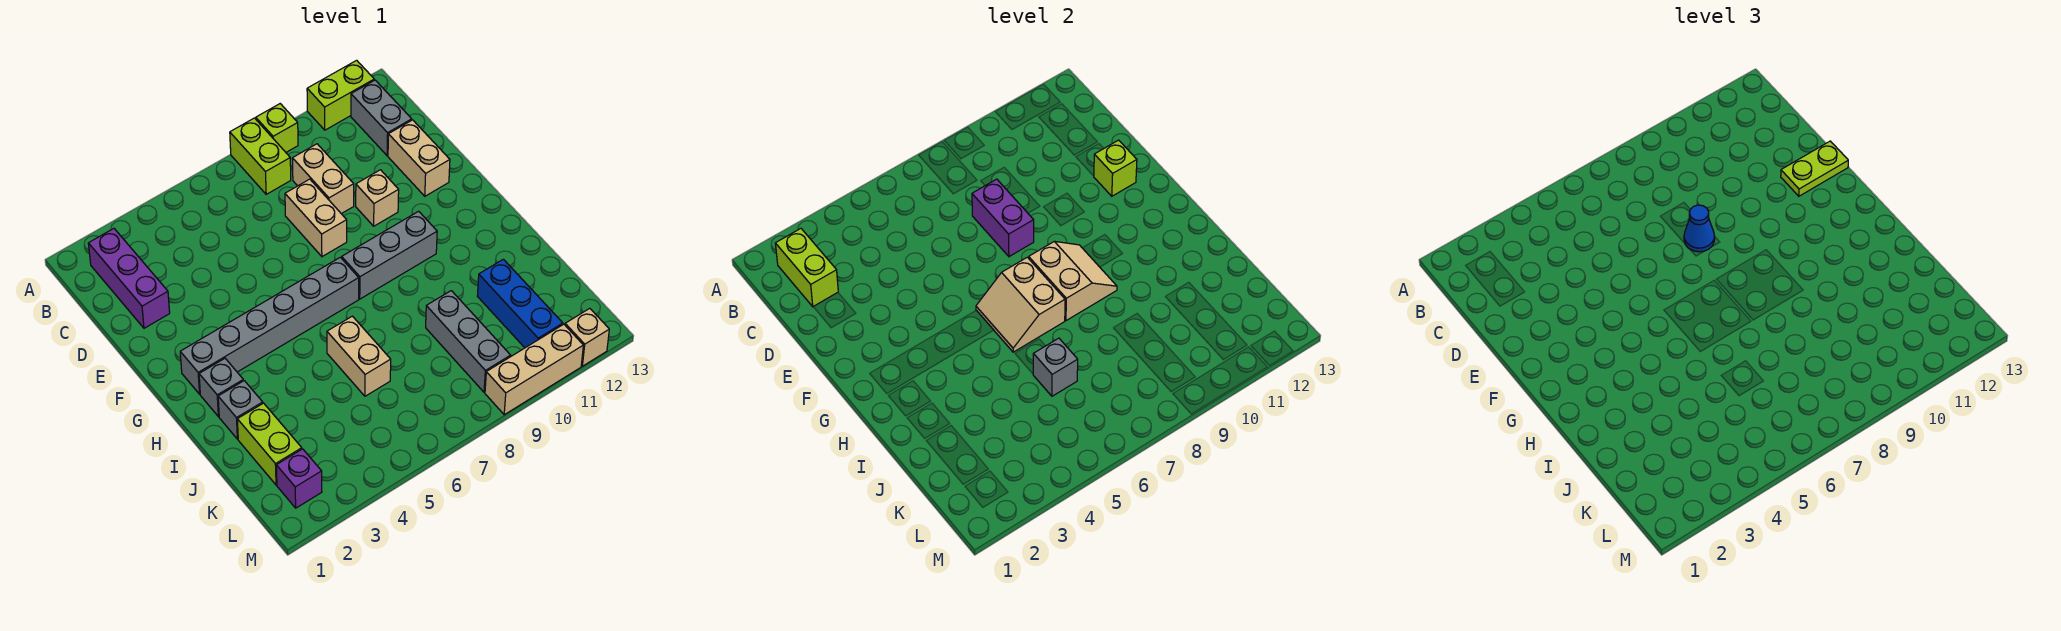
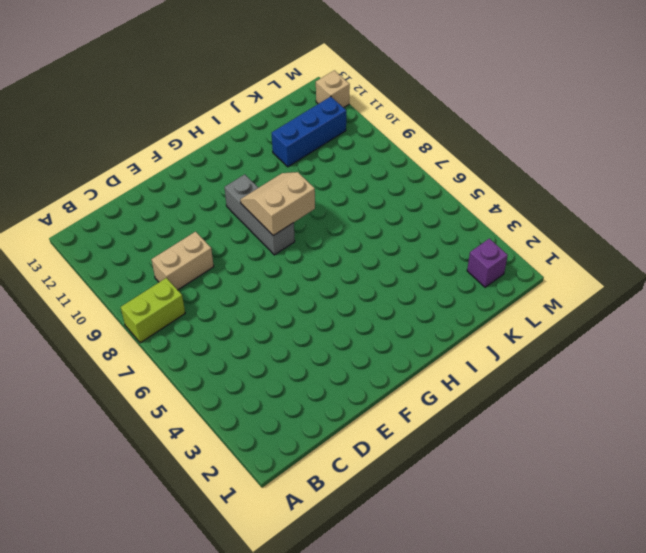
none -> lime brick A9 level 1
none -> lime brick A11:A12 level 1
none -> purple brick B2:D2 level 1

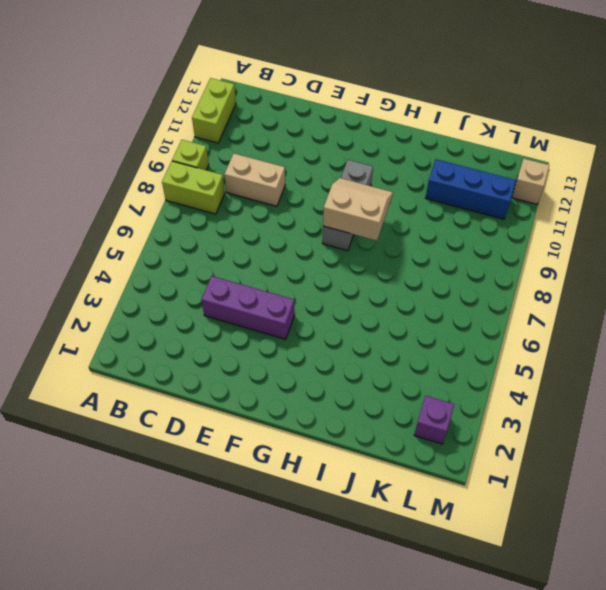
purple brick D4:F4 level 1 -> purple brick B2:D2 level 1
none -> grey brick B12:C12 level 1
none -> tan brick D8:E8 level 1
none -> tan brick D12:E12 level 1

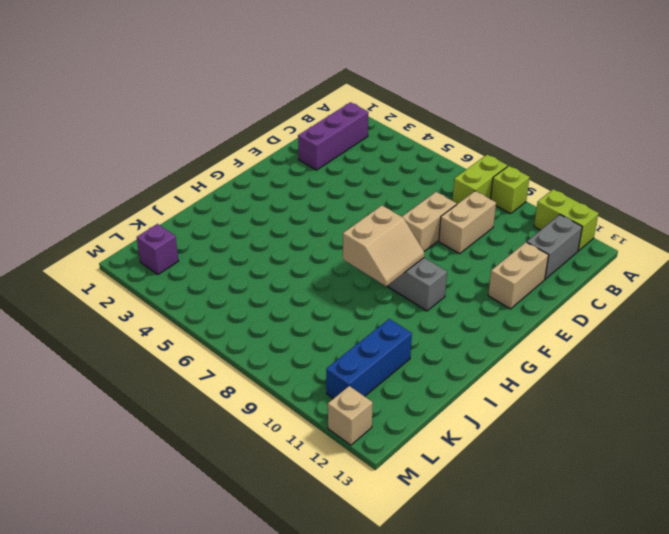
none -> tan brick E10 level 1
none -> grey brick G2:G7 level 1
none -> grey brick H2 level 1

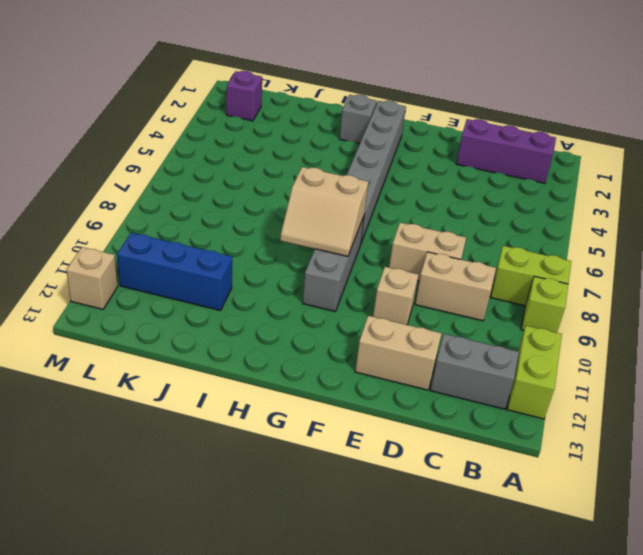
none -> grey brick I2 level 1
none -> tan brick I6:J6 level 1
none -> lime brick J2:K2 level 1

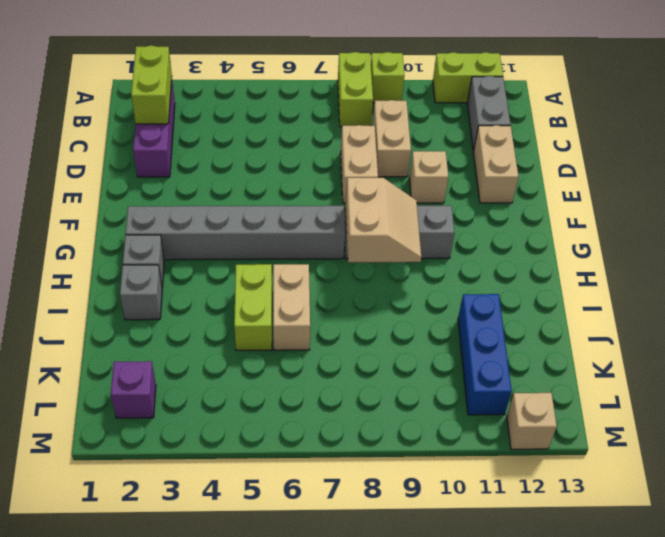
lime brick I5:J5 level 1 -> lime brick J2:K2 level 1
none -> grey brick J9:L9 level 1
none -> tan brick M9:M11 level 1
none -> purple brick D8:E8 level 2

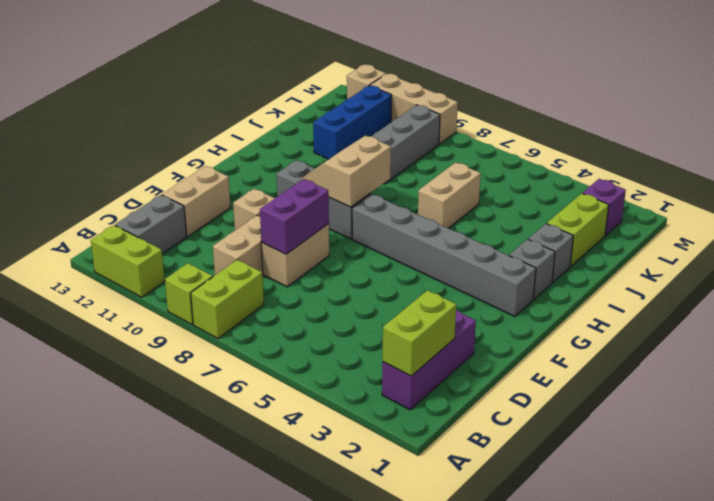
none -> lime brick E12 level 2
none -> tan slope G6:H7 level 2 top 7
none -> grey brick J6 level 2

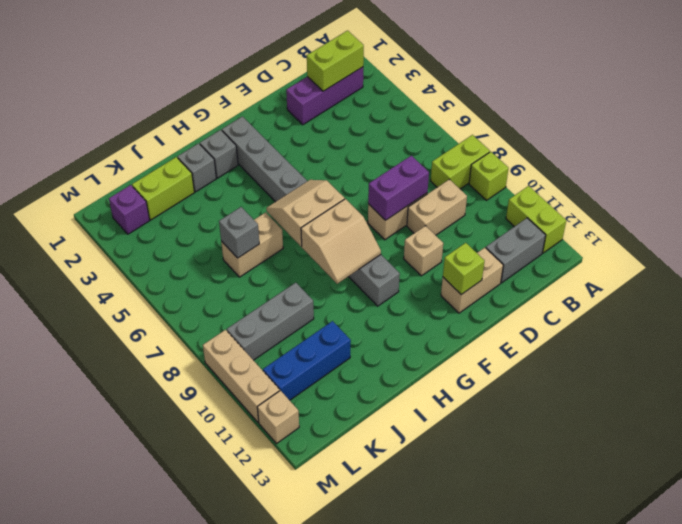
none -> blue cone E8 level 3
none -> lime plate E12:E13 level 3

